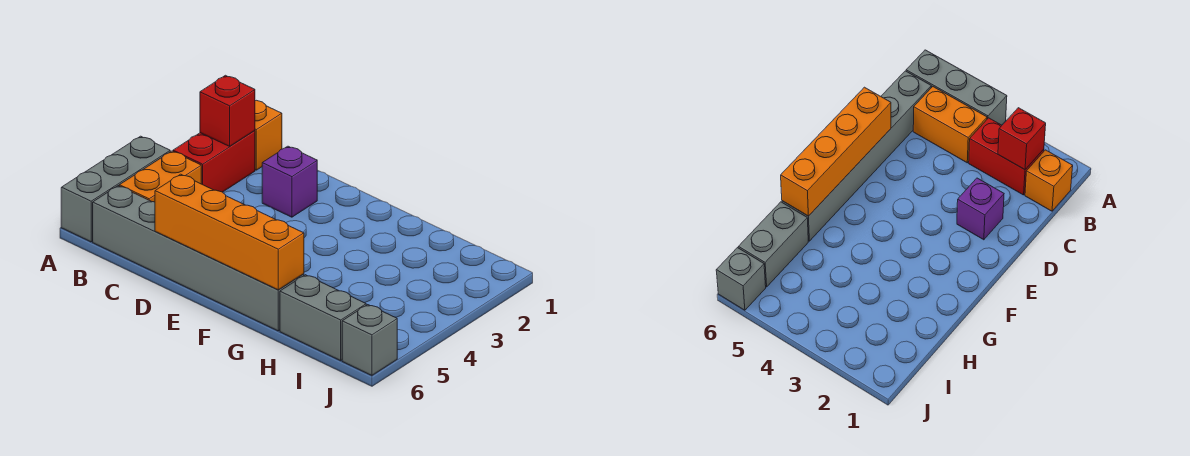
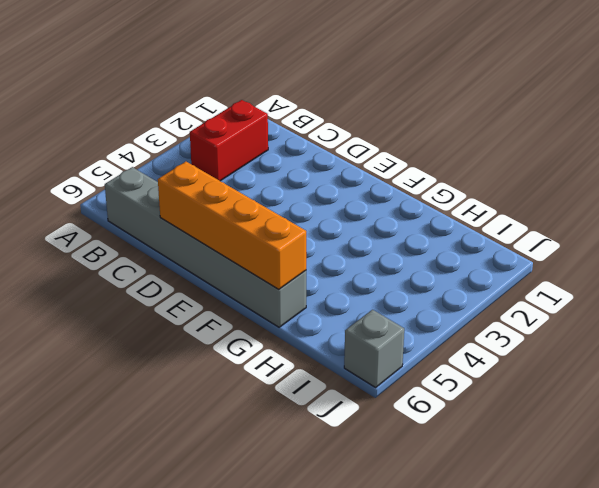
none -> grey brick A4:A6 level 1
none -> orange brick B1 level 1

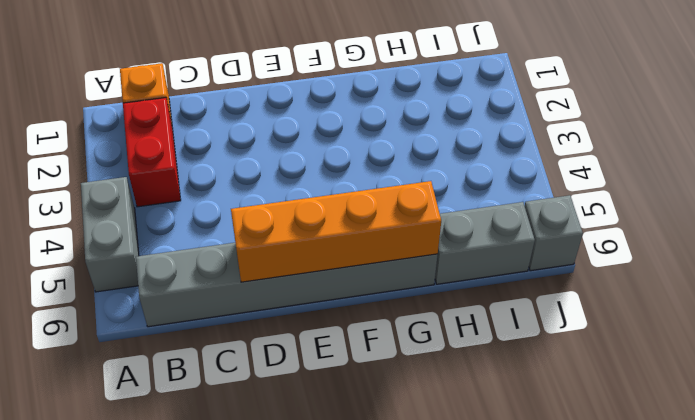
grey brick A4:A5 level 1 -> grey brick A4:A6 level 1
none -> orange brick B4:B5 level 1
none -> purple brick D2 level 1

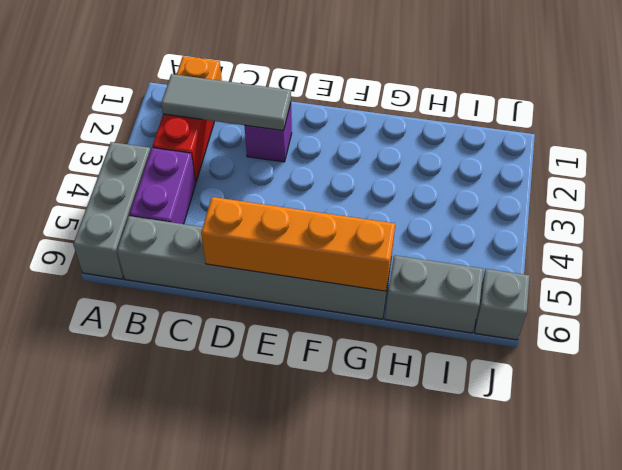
grey tile B2:D2 level 2 -> red brick B2 level 2
purple brick B4:B5 level 1 -> orange brick B4:B5 level 1

